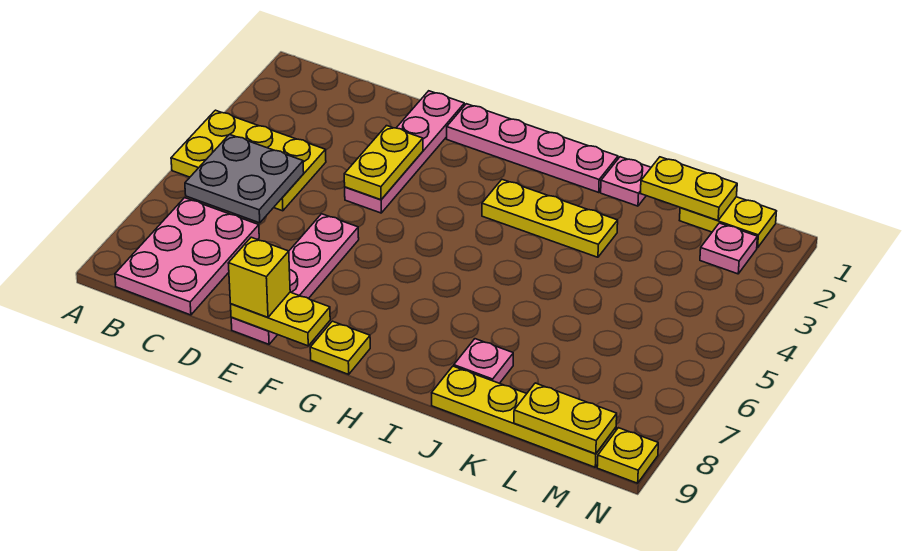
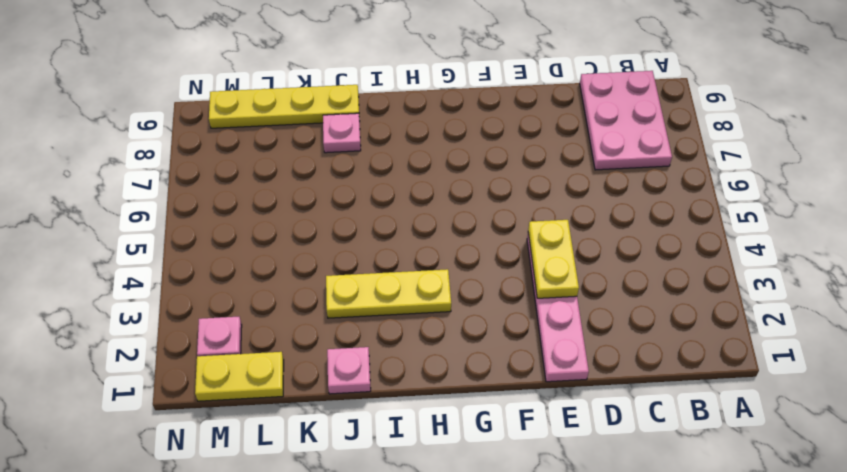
none -> yellow plate A4:C5 level 1
none -> pink plate E6:E9 level 1
none -> pink plate F1:I1 level 1

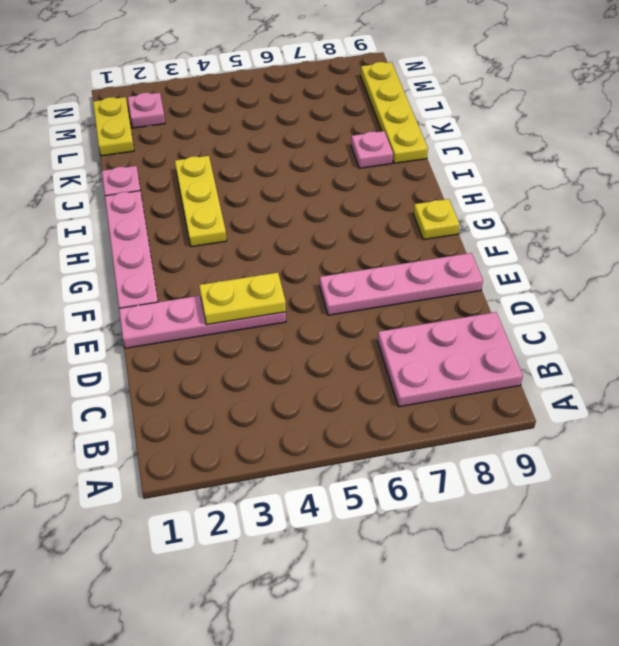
none -> yellow plate A4:C5 level 1
none -> yellow plate N9 level 1
none -> grey plate B5:C6 level 2

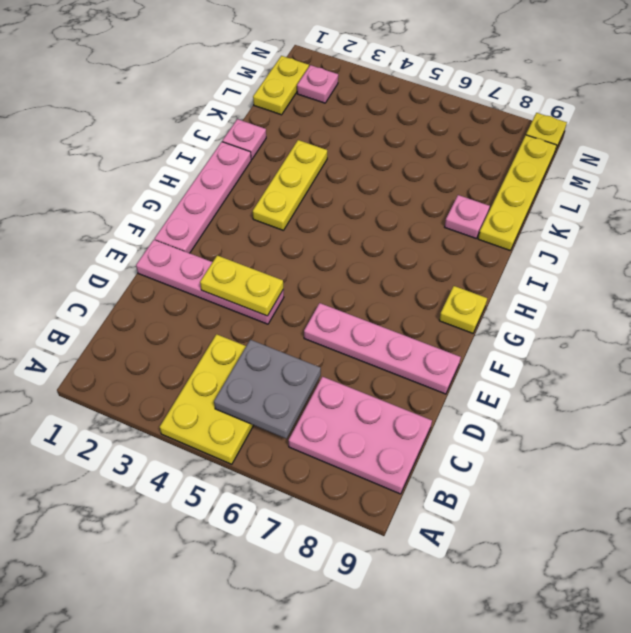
none -> yellow plate E9:F9 level 2
none -> yellow plate K1:L1 level 2
none -> yellow plate L9:M9 level 2

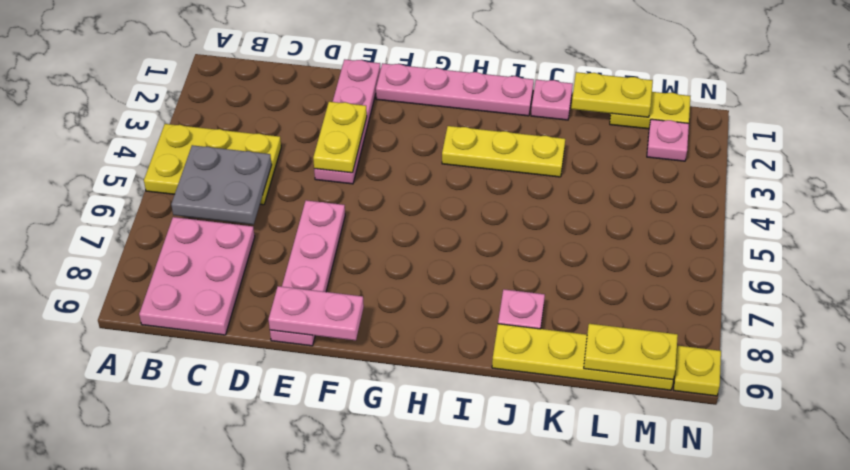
pink plate E9:F9 level 2 -> yellow plate E9:F9 level 2
none -> yellow plate G9 level 1
none -> yellow brick E9 level 3

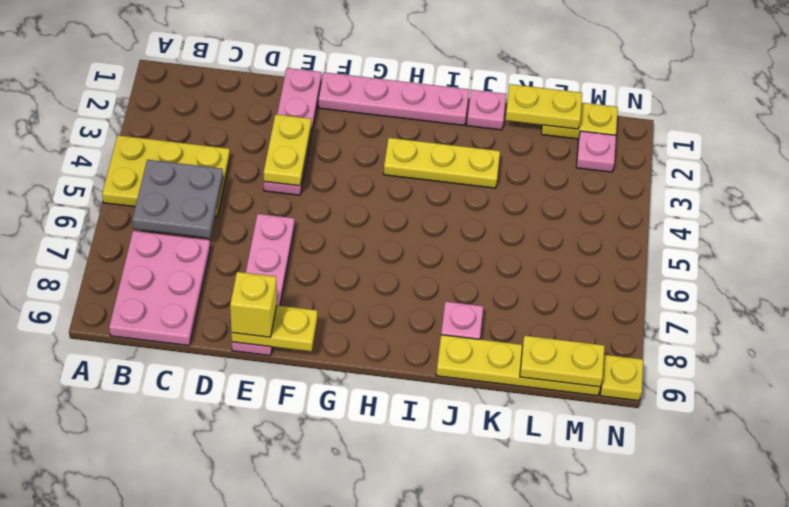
none -> yellow plate G9 level 1

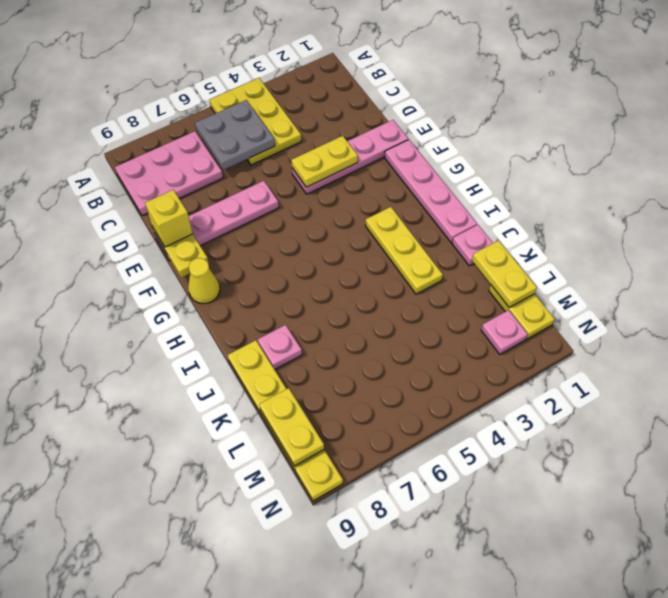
yellow cone G9 level 1 -> yellow plate G9 level 1

